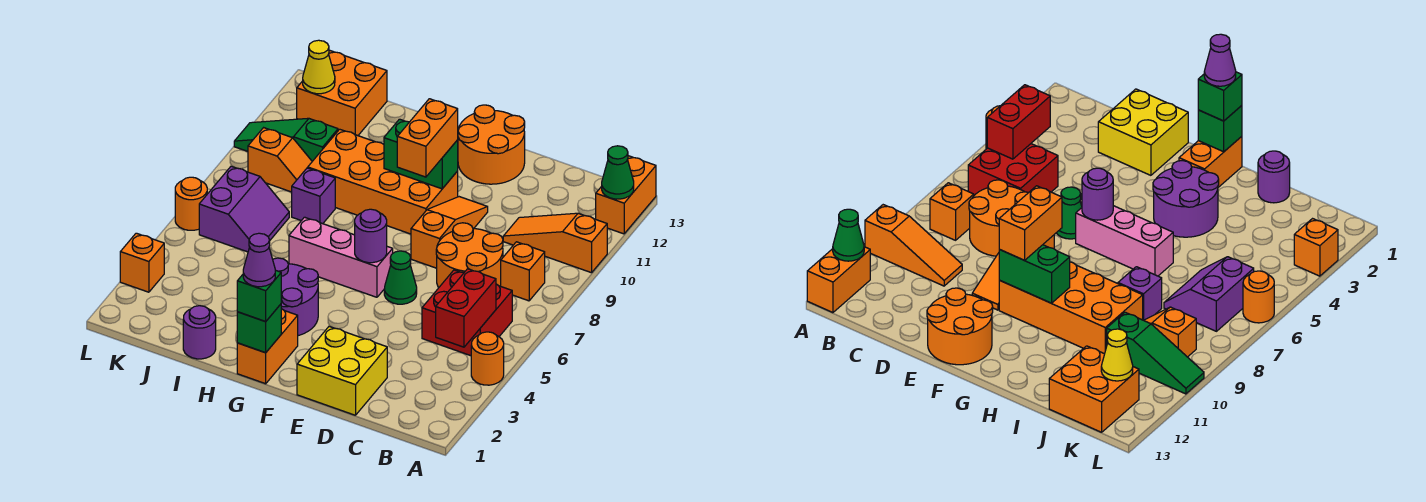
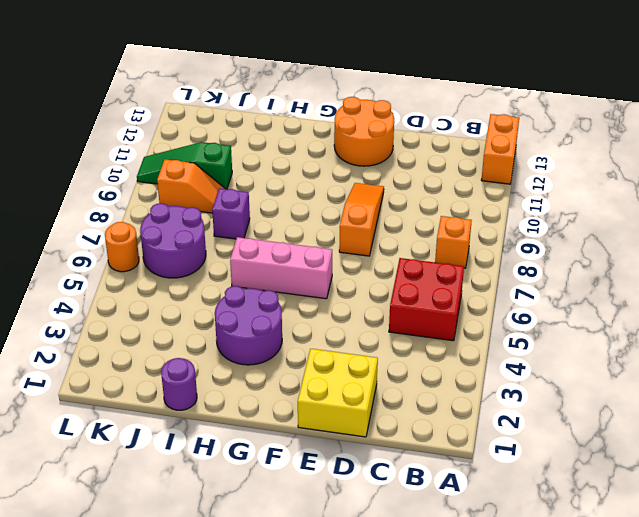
purple round brick J6:K7 level 1 -> purple slope J6:K7 level 1 top K
none -> orange round brick A4 level 1
none -> orange slope A10:C10 level 1 top A
none -> orange round brick C7:D8 level 1
none -> green cone E6 level 1

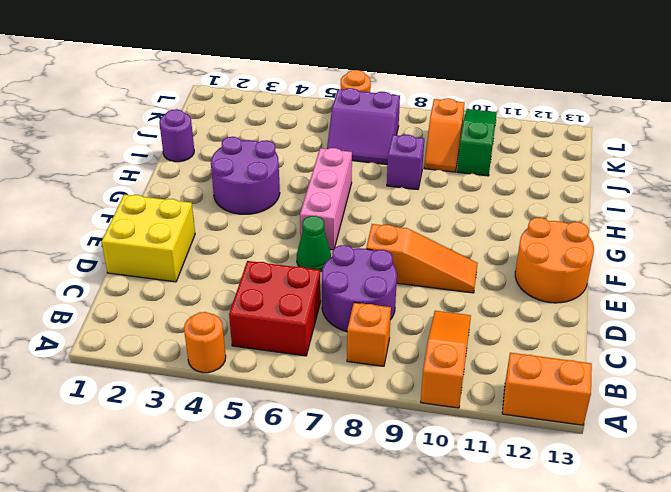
purple round brick C7:D8 level 1 -> orange round brick C7:D8 level 1
none -> orange brick F9:I10 level 1
none -> orange brick G1:G2 level 1
none -> orange brick J12:K13 level 1
none -> orange brick L3 level 1

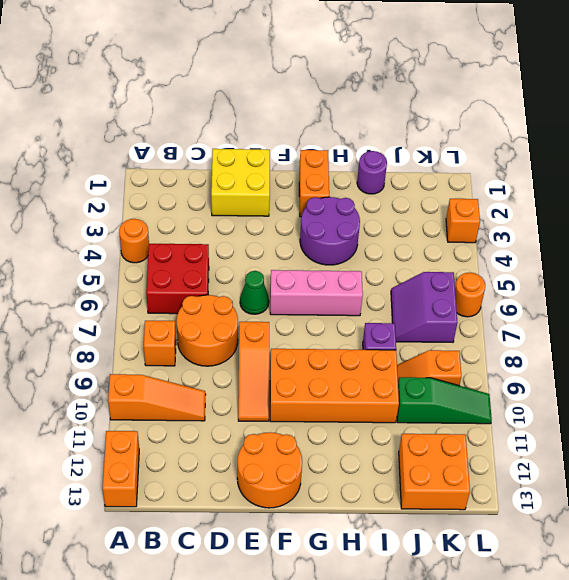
none -> green cone A12 level 2
none -> red brick B4:B5 level 2
none -> purple round brick F6 level 2
none -> green brick F10:G10 level 2

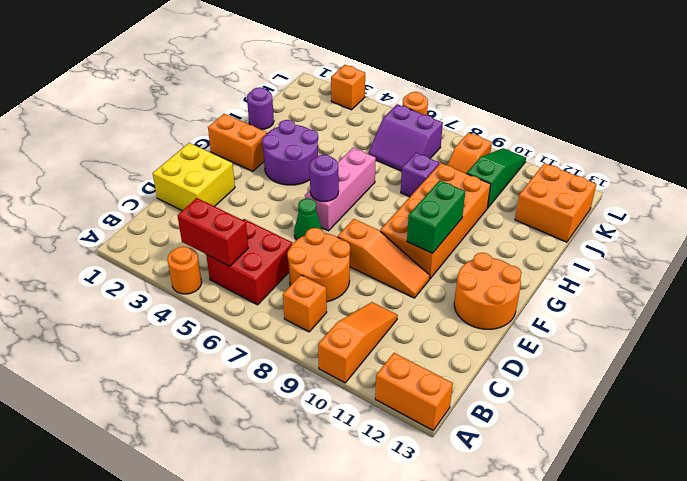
none -> green cone A12 level 2
none -> green brick G1 level 2
none -> yellow cone K12 level 2
none -> orange brick F9:F10 level 3

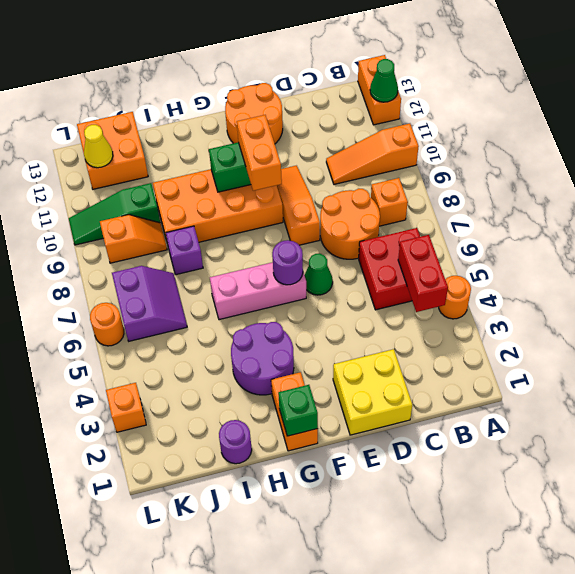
none -> green brick G1 level 3
none -> purple cone G1 level 4

